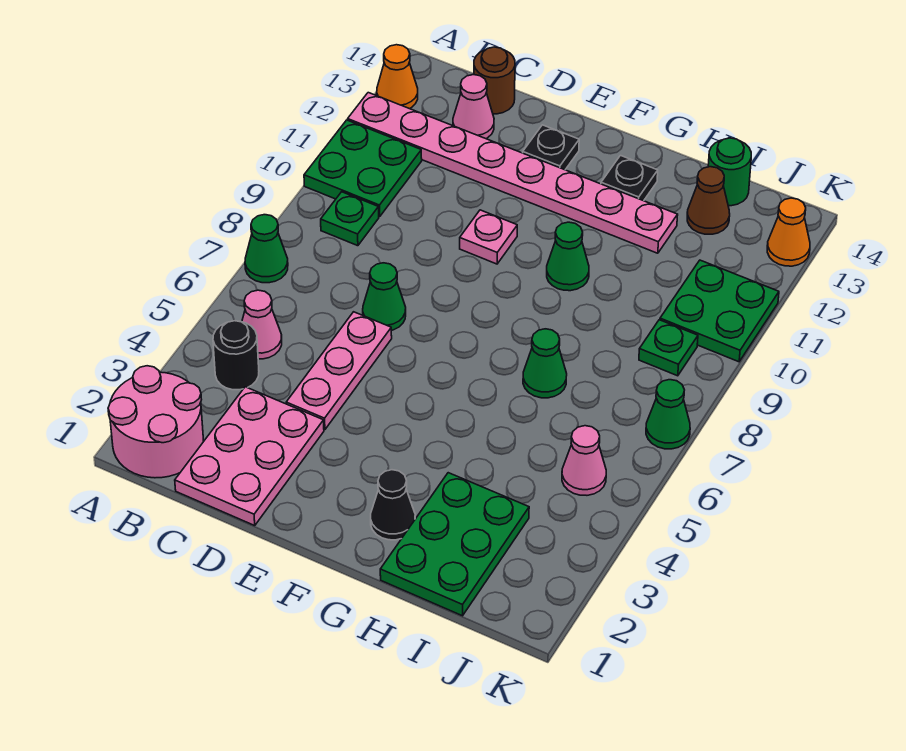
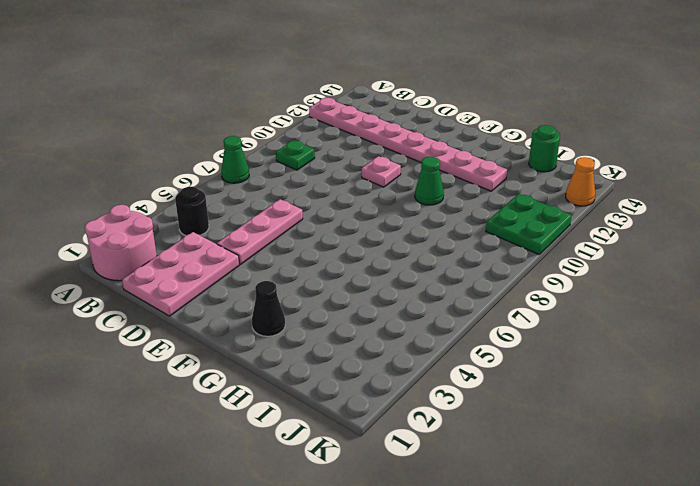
none -> green plate A10:B11 level 1
none -> orange cone A13 level 1
none -> pink cone B5 level 1

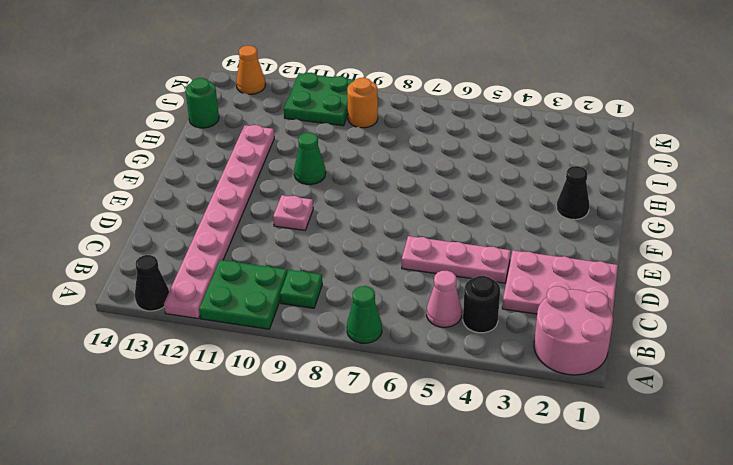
black cone A13 level 1 -> orange cone A13 level 1
orange round brick J9 level 1 -> green plate J9 level 1
none -> pink cone C13 level 1
none -> brown round brick C14 level 1
none -> green cone D7 level 1

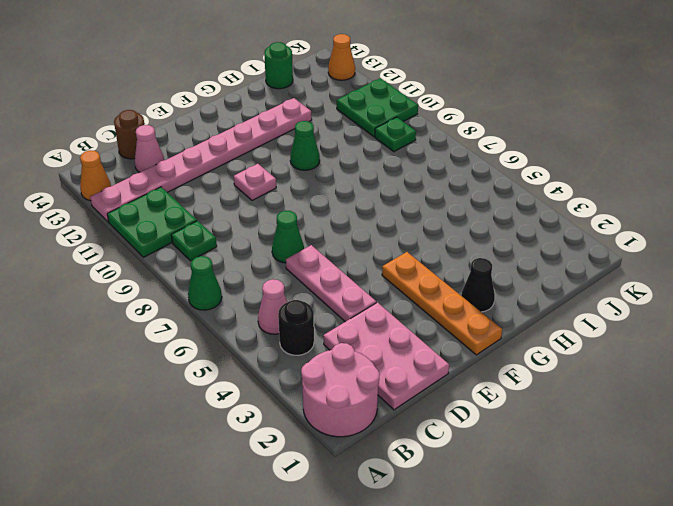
orange plate F1:F4 level 1 -> none
none -> black plate E13 level 1
none -> black plate G13 level 1
none -> green plate H1:I3 level 1

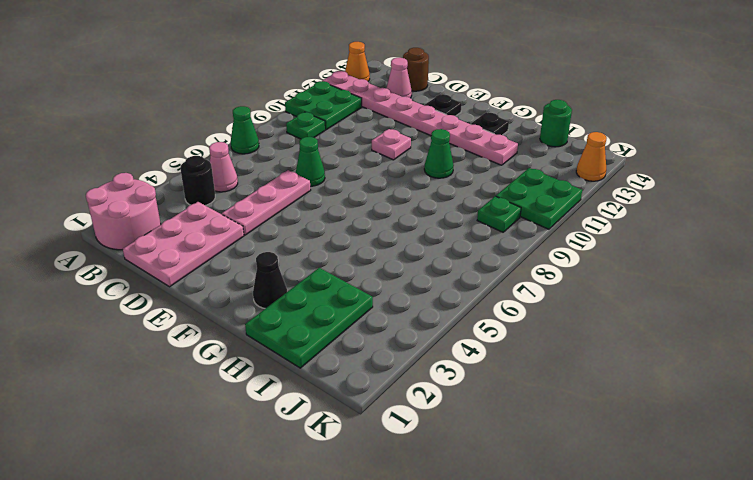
none -> green cone H7 level 1
none -> brown cone I13 level 1
none -> pink cone J5 level 1

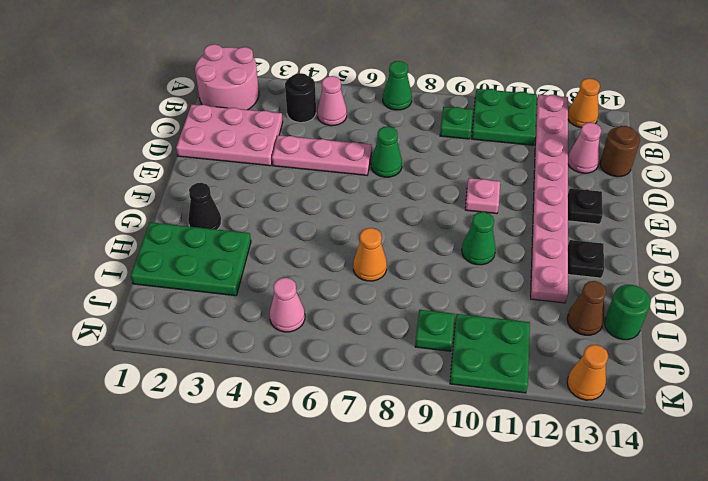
orange cone H7 level 1 -> green cone H7 level 1
none -> green cone K7 level 1

